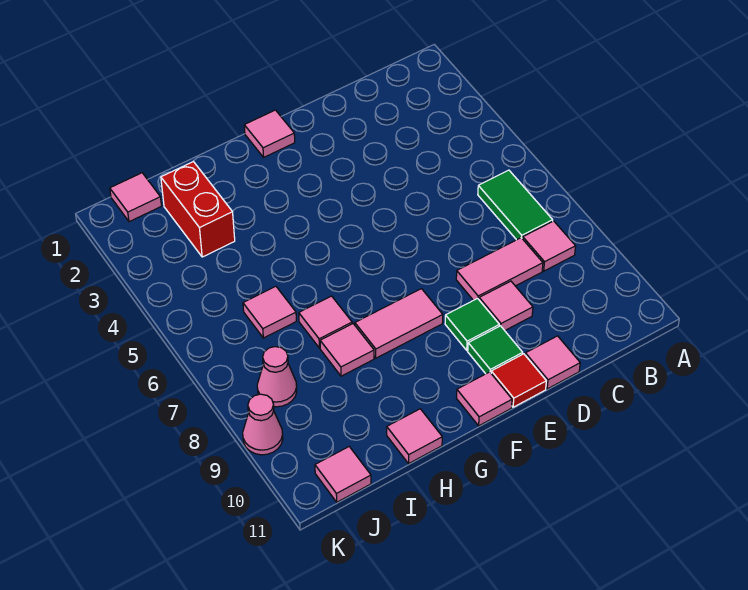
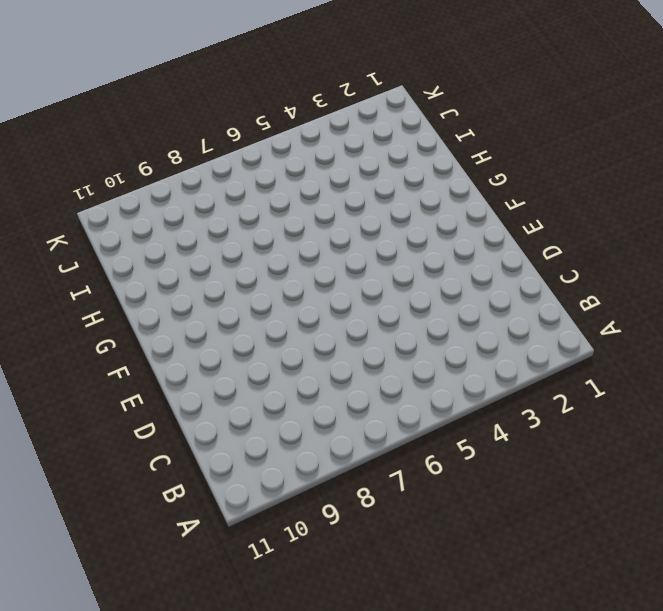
none -> green tile B6:B7 level 1
none -> pink tile B8 level 1
none -> pink tile C8:D8 level 1

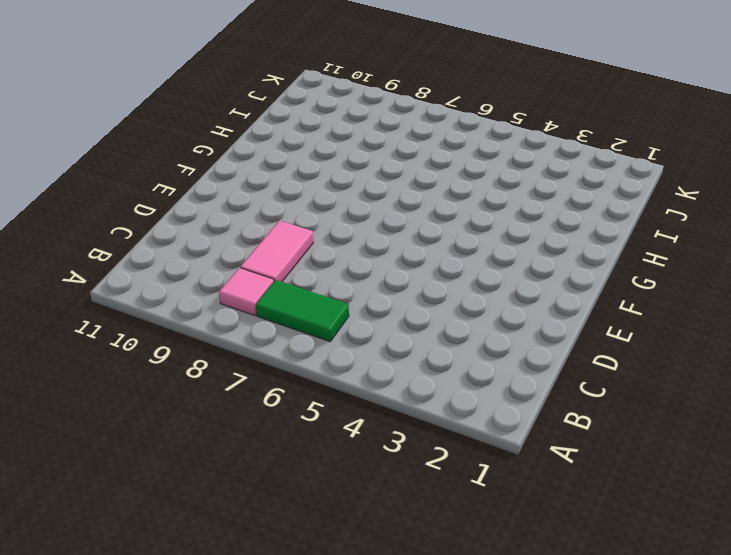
none -> pink tile D9 level 1
none -> pink tile D11 level 1
none -> green tile E9 level 1

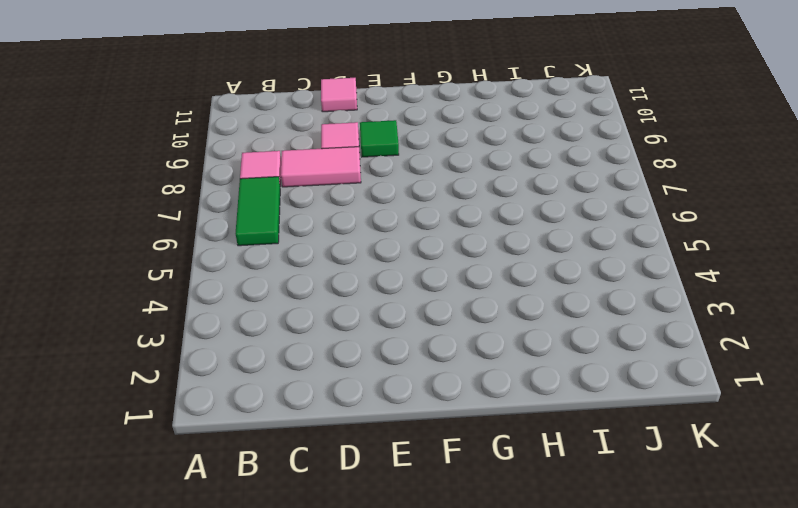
none -> green tile E10 level 1
none -> red tile E11 level 1
none -> pink tile F1 level 1

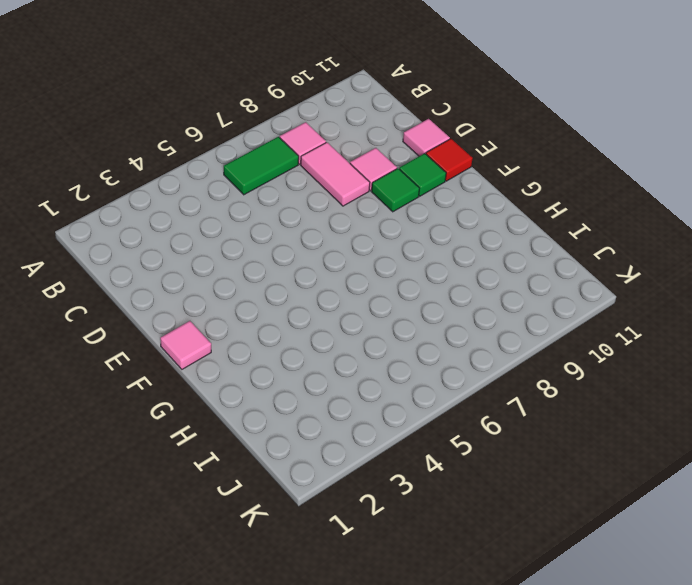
none -> pink tile F8:G8 level 1
none -> pink tile F11 level 1
none -> pink tile H7 level 1

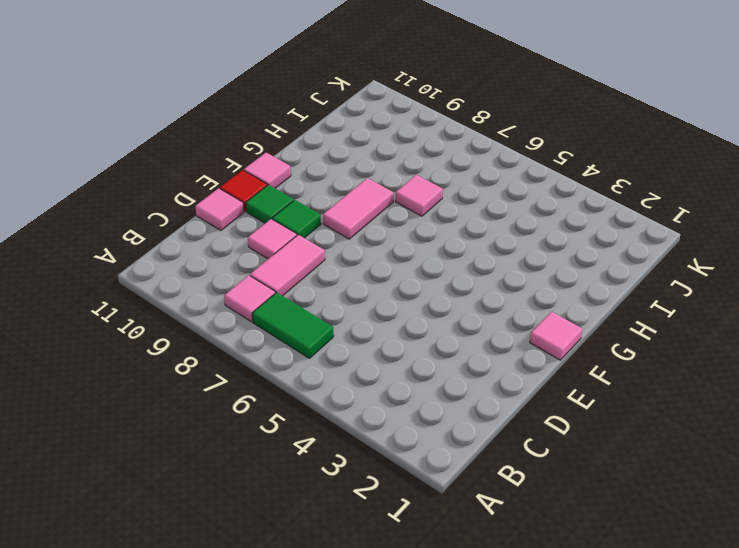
none -> pink tile H8 level 1
none -> pink tile H11 level 1
none -> red brick I2:I3 level 1

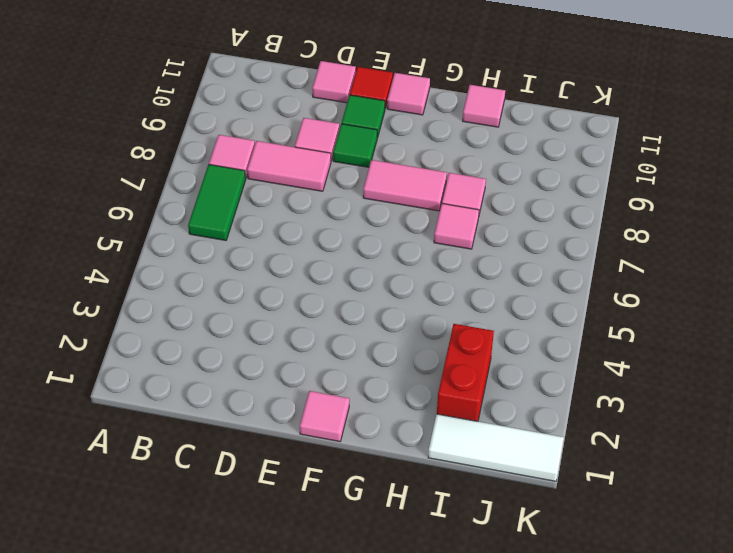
white tile I1:K1 level 1 -> pink tile J1 level 1
none -> pink tile I6 level 1
none -> pink cone J8 level 1
none -> pink tile J11 level 1

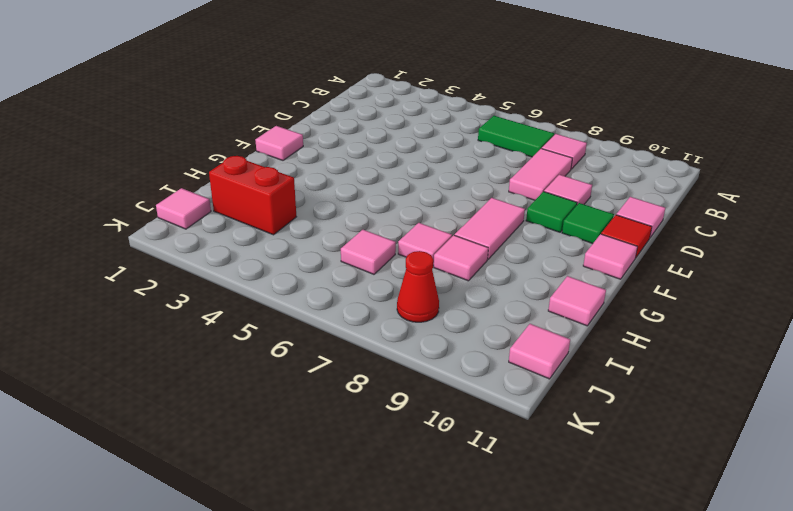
red cone J8 level 1 -> pink cone J8 level 1
none -> pink cone K9 level 1

